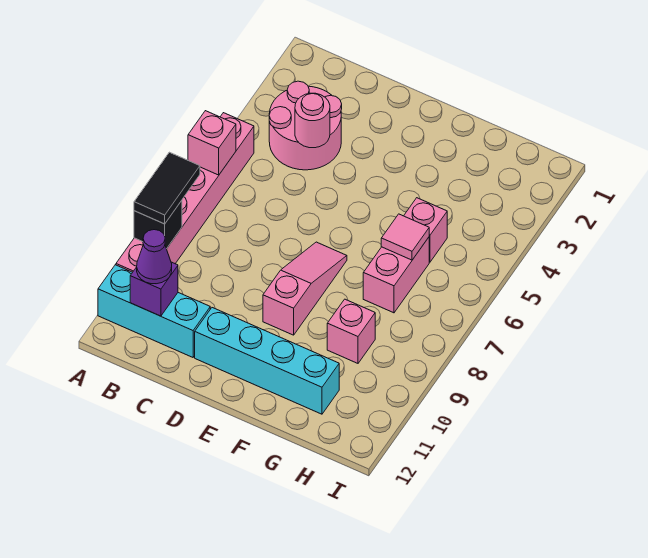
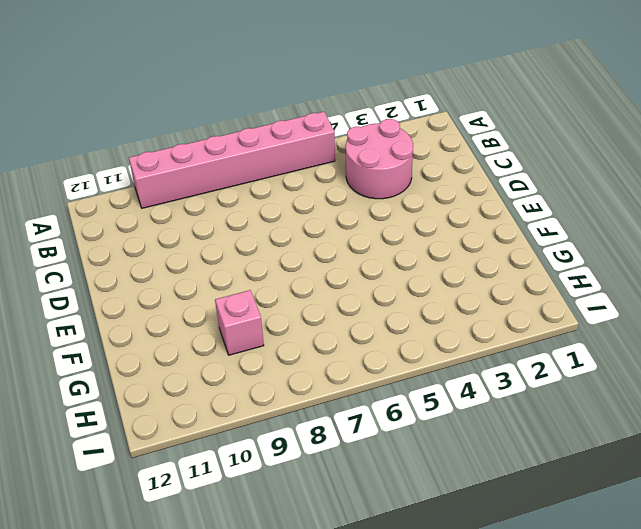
none -> cyan brick A11:C11 level 1
none -> cyan brick D11:G11 level 1
none -> pink slope E7:E9 level 1 top 9

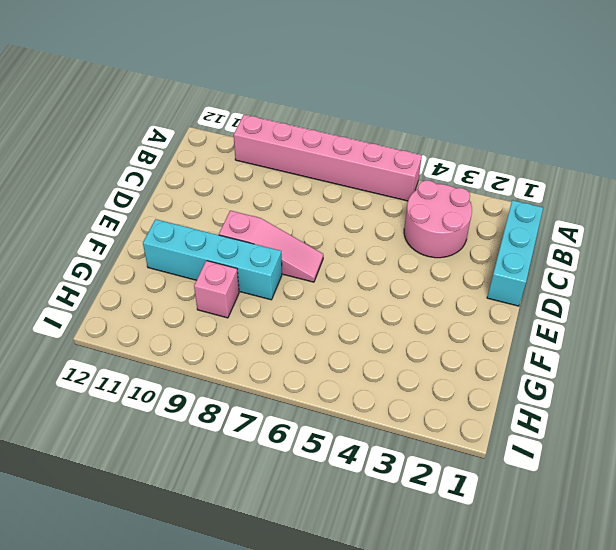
cyan brick B1:D1 level 1 -> cyan brick A11:C11 level 1
cyan brick F8:F11 level 1 -> cyan brick D11:G11 level 1
none -> pink brick G5 level 1
none -> pink brick G6:G7 level 1
none -> pink brick A6 level 2

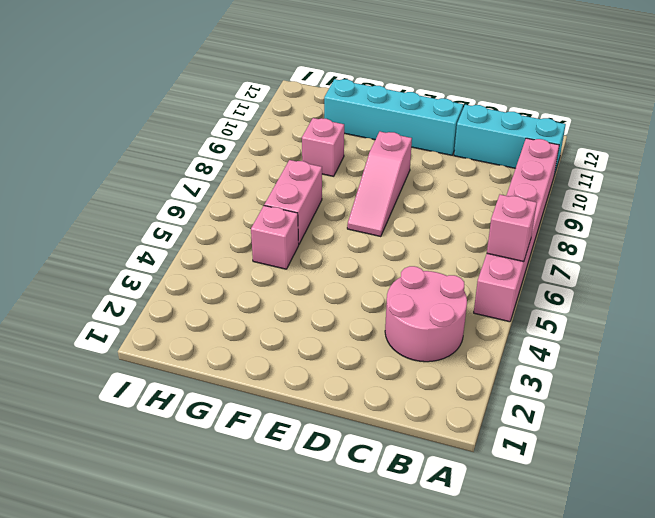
none -> black brick A9 level 2
none -> purple brick B11 level 2
none -> pink round brick C4 level 2

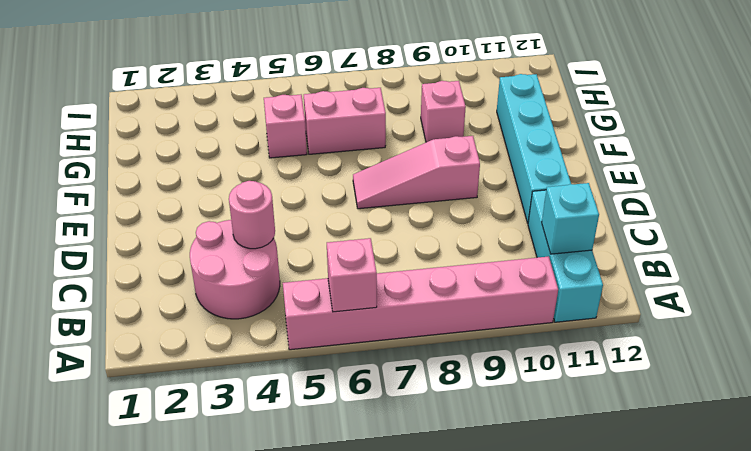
cyan brick B11 level 2 -> purple brick B11 level 2
none -> black brick A9 level 2
none -> pink tile G6 level 2
none -> black tile A8:A9 level 3

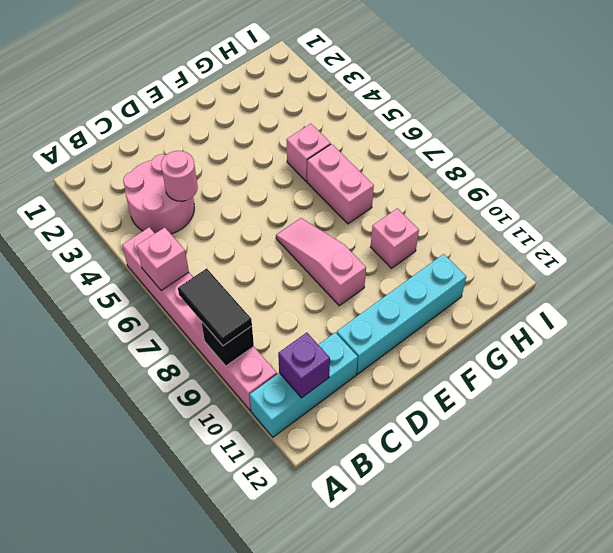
none -> pink tile G6 level 2
none -> purple cone B11 level 3

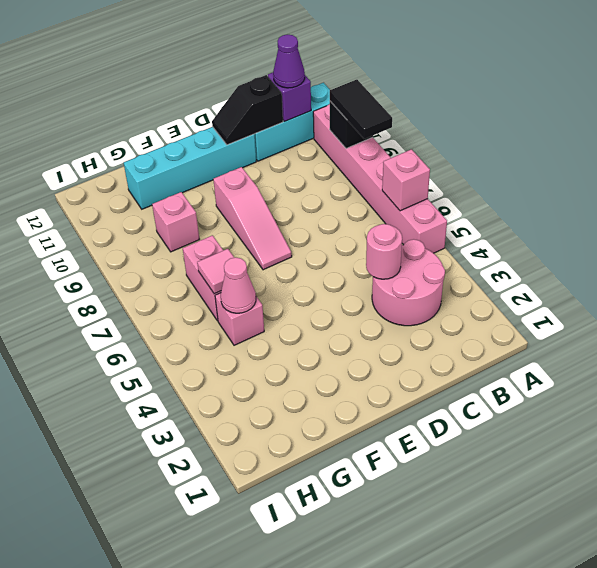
black slope C11:D11 level 2 top C -> none
pink cone G5 level 2 -> none

